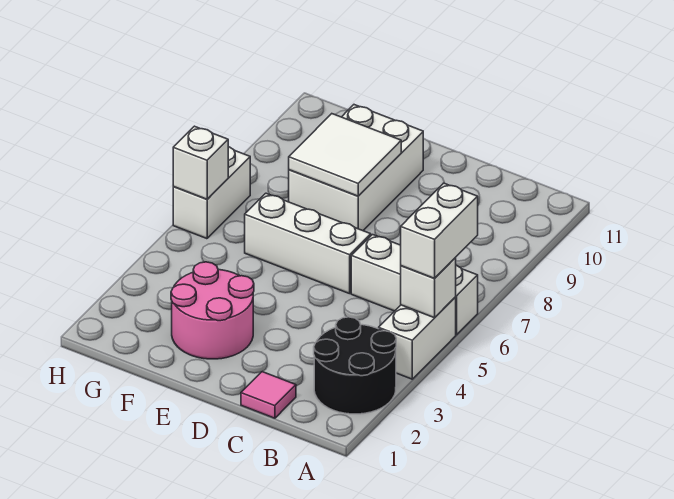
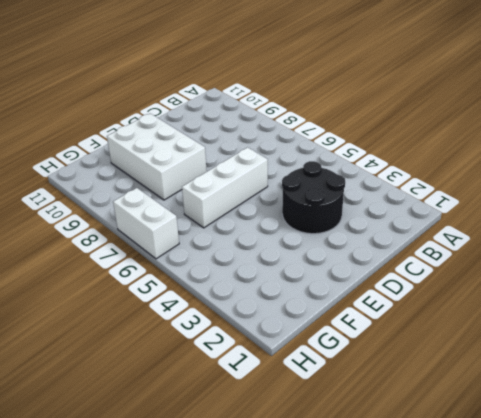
black round brick C3:D4 level 1 -> black round brick A2:B3 level 1
none -> white brick A4:A5 level 1
none -> white brick A6:C6 level 1
none -> pink tile C1 level 1

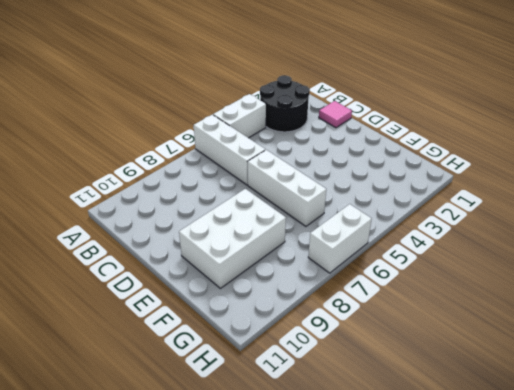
none -> pink round brick E2:F3 level 1
none -> white brick A5 level 2
none -> white tile E8:F9 level 2

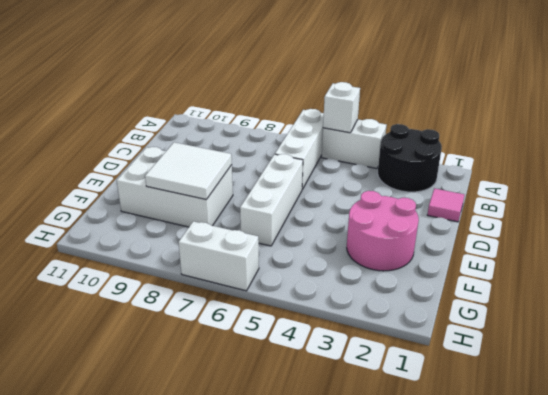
none -> white brick H6 level 2
none -> white brick A5:A6 level 3

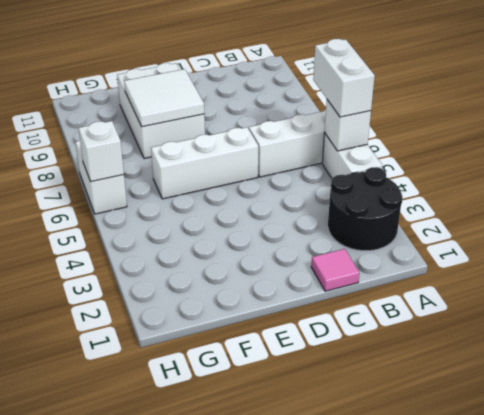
none -> pink round brick E2:F3 level 1

